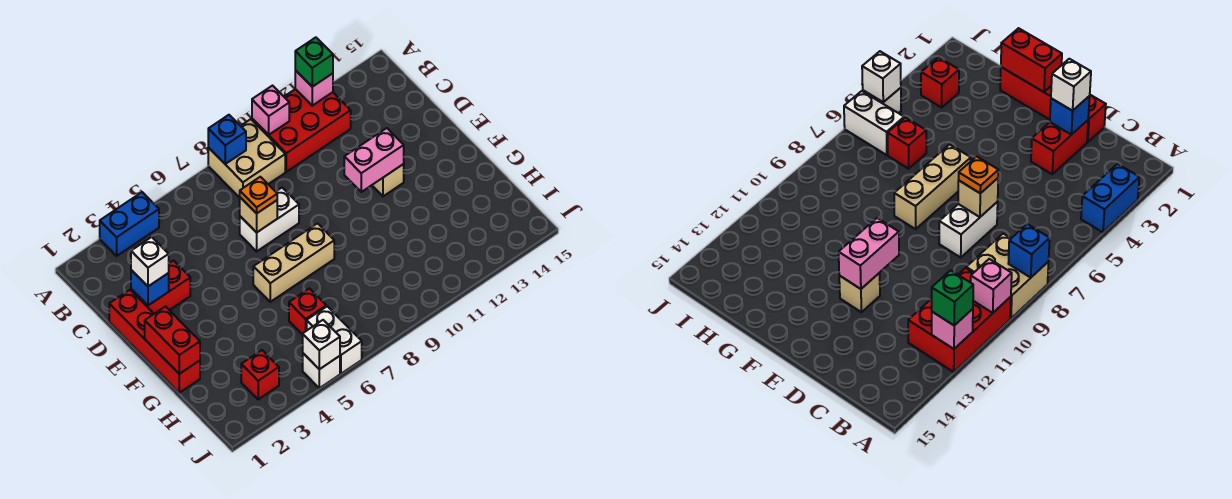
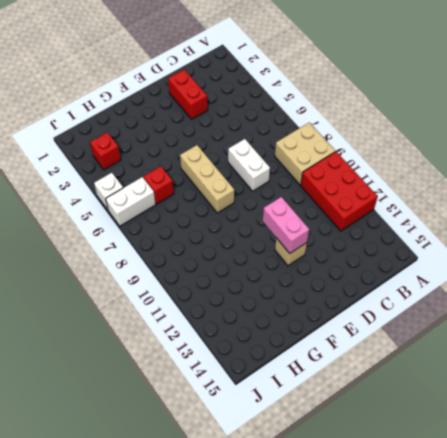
none -> blue brick A3:A4 level 1
none -> red brick D1:G1 level 1
none -> blue brick A8 level 2

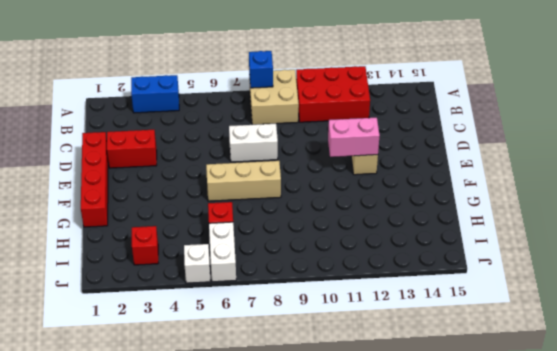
none -> pink brick A10 level 2
none -> pink brick A12 level 2
none -> blue brick D2 level 2

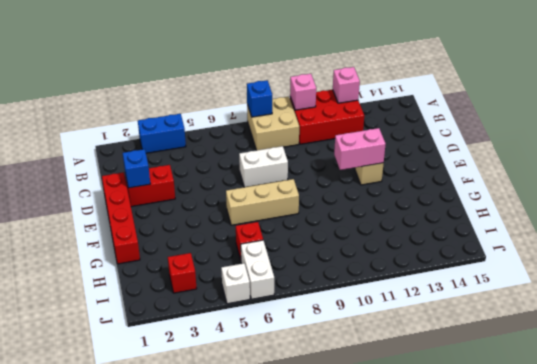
none -> tan brick D7 level 2
none -> red brick F1:G1 level 2
none -> white brick J5 level 2

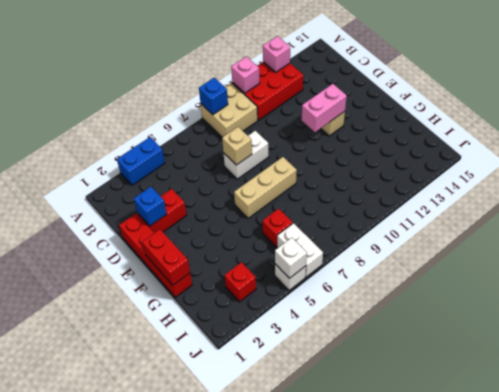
none -> green brick A12 level 3
none -> white brick D2 level 3
none -> orange plate D7 level 3

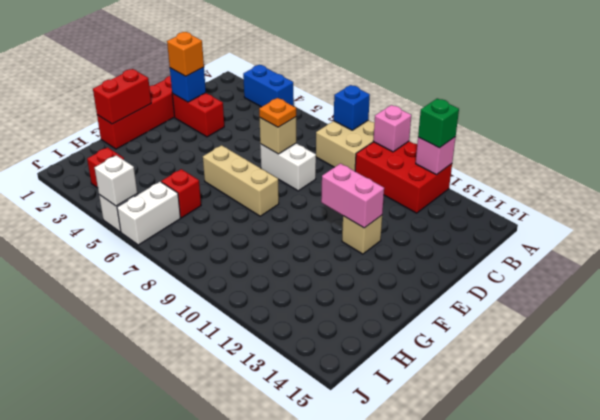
orange brick D2 level 3 -> white brick D2 level 3

